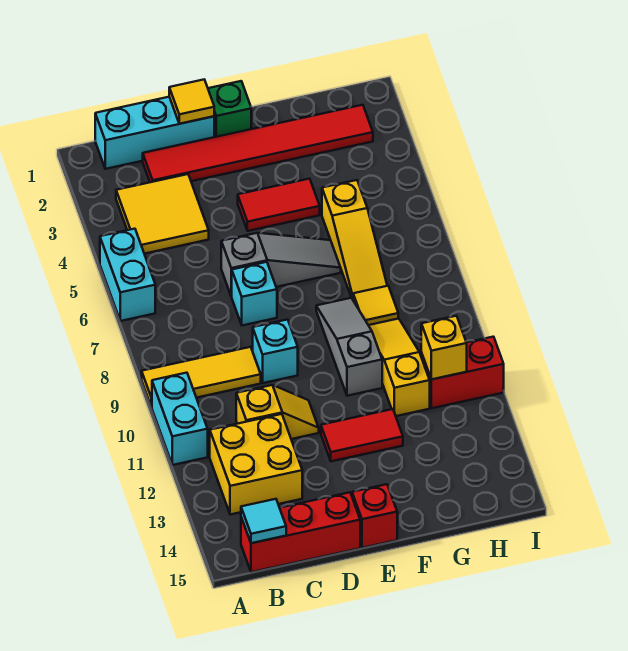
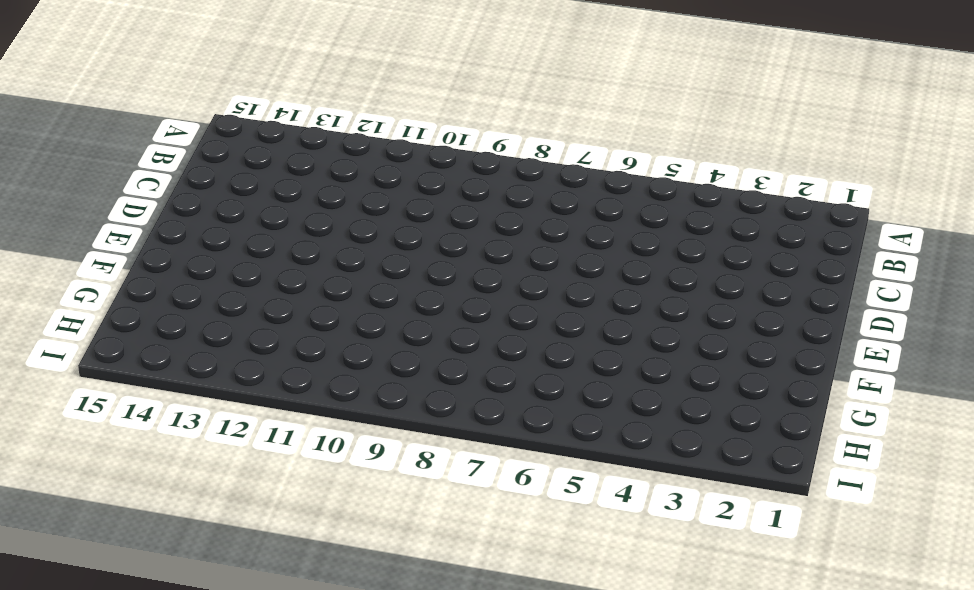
none -> cyan brick A5:A6 level 1
none -> yellow tile A9:C9 level 1
none -> cyan brick A10:A11 level 1

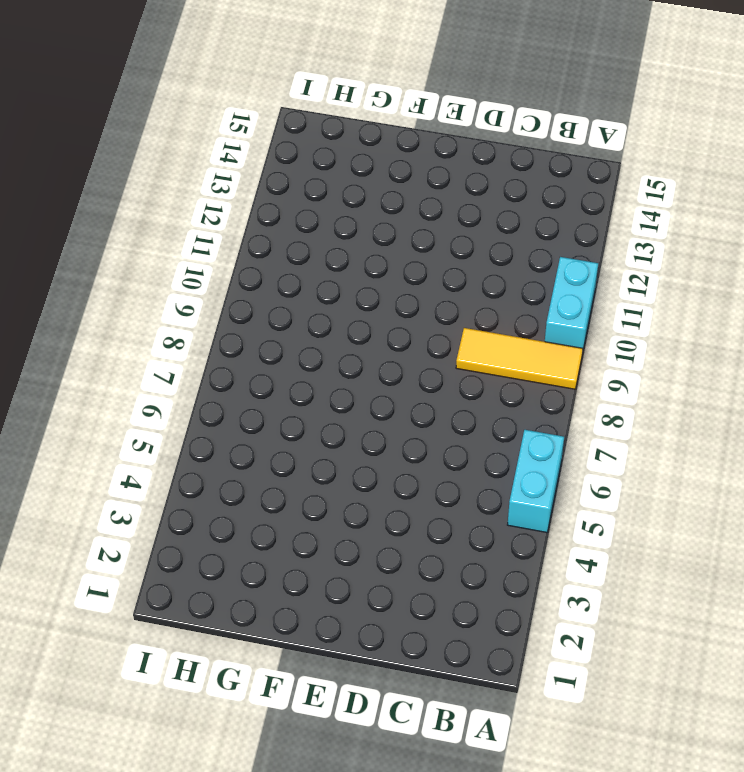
none -> cyan brick B1:D1 level 1
none -> yellow tile B3:C4 level 1
none -> yellow brick B12:C13 level 1

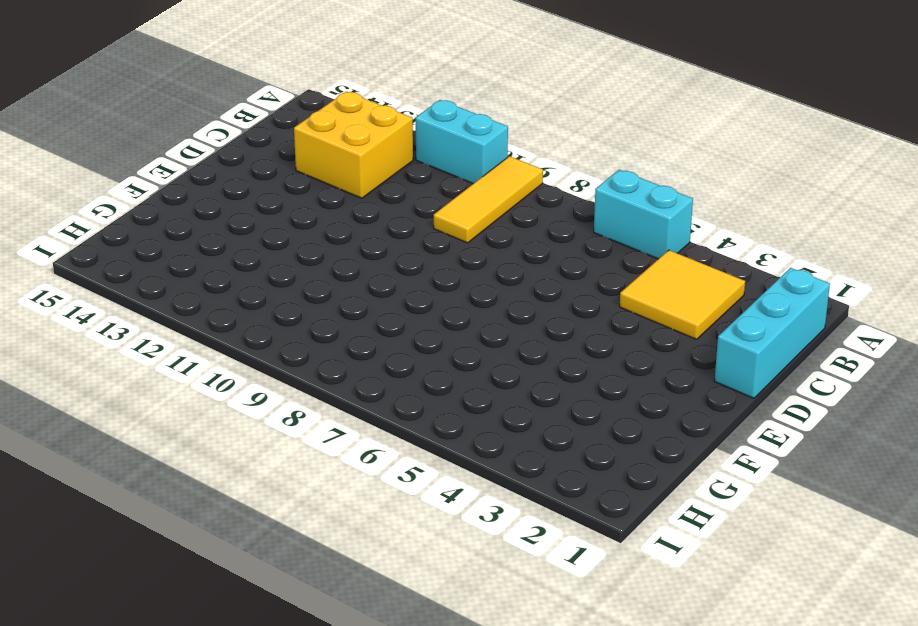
none -> red brick B15:D15 level 1
none -> red tile C2:H2 level 1
none -> yellow slope C11:D11 level 1 top C

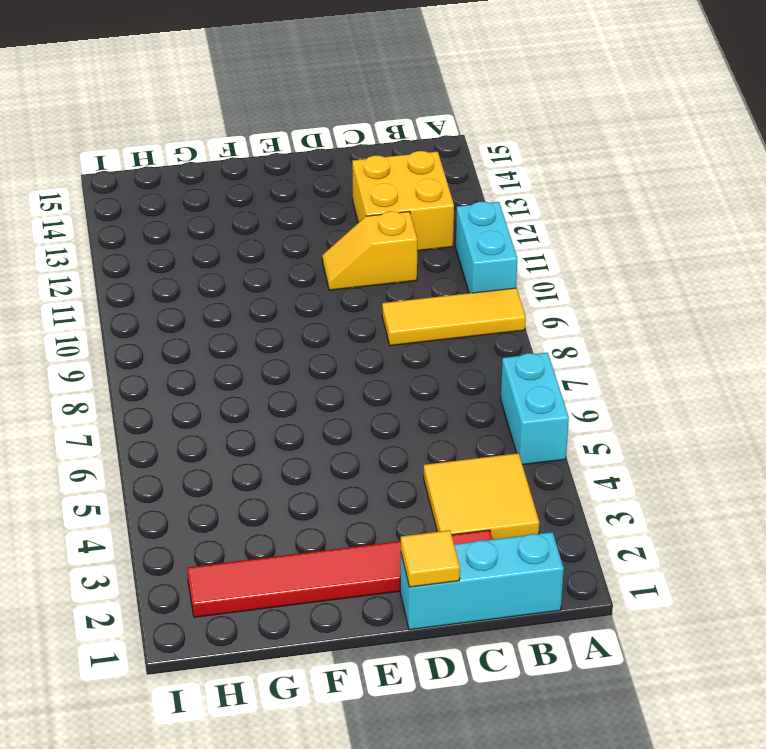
none -> red brick B15:D15 level 1
none -> grey slope D6:F6 level 1 top D
none -> cyan brick D7 level 1

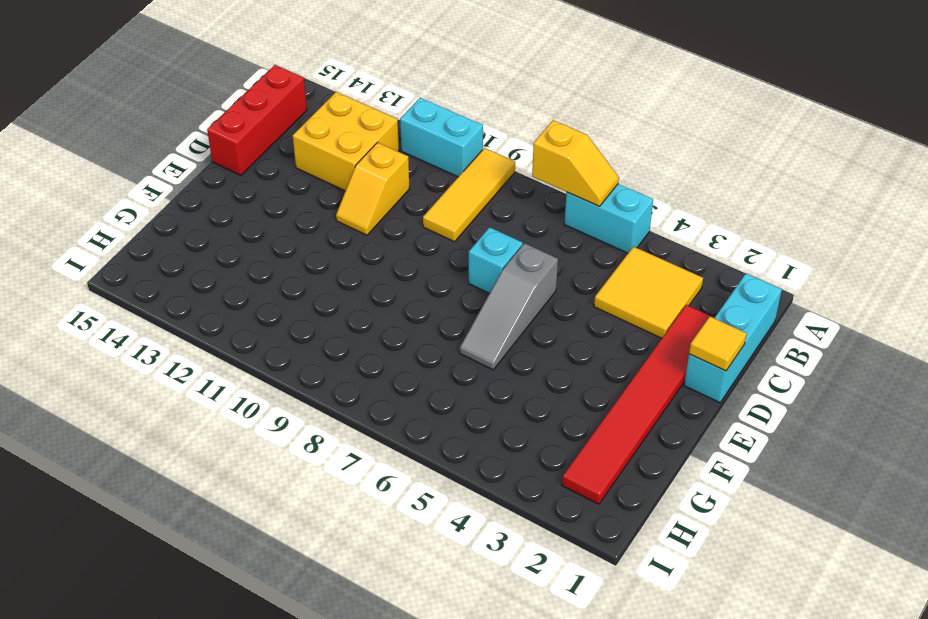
yellow slope A6:A7 level 2 top 7 -> none
none -> cyan brick D9 level 1
none -> green brick E1 level 1
none -> red tile E4:F4 level 1

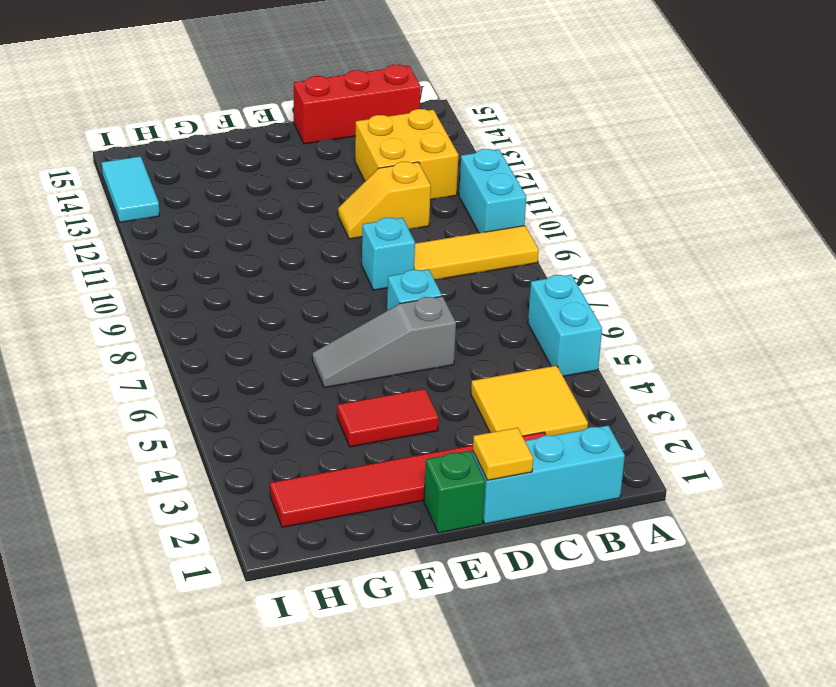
cyan tile I13:I14 level 1 -> none
none -> red tile E12:F12 level 1
none -> red brick E15 level 1
none -> grey slope F8:F10 level 1 top 10

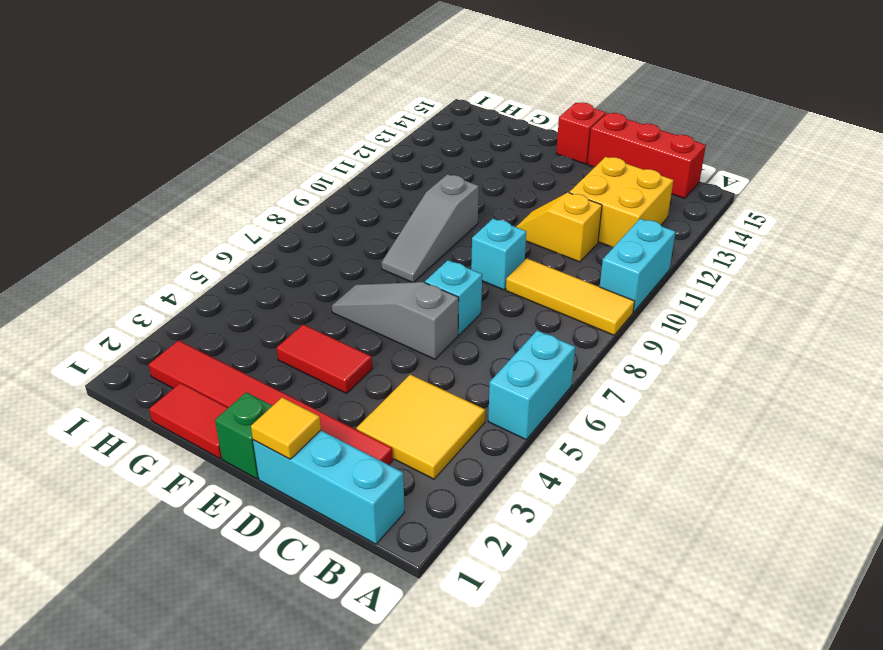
red tile F1:G1 level 1 -> red tile E12:F12 level 1
none -> yellow slope G5:G7 level 1 top 5
none -> yellow tile G8 level 1
none -> yellow slope G9:G11 level 1 top 11

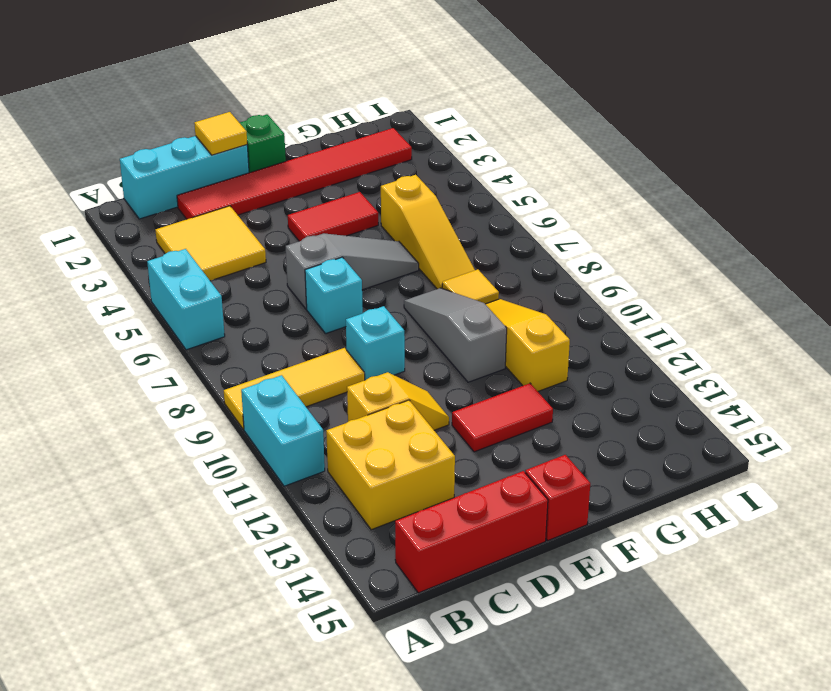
none -> red brick H11:I11 level 1
none -> cyan tile B15 level 2
none -> yellow brick H11 level 2

